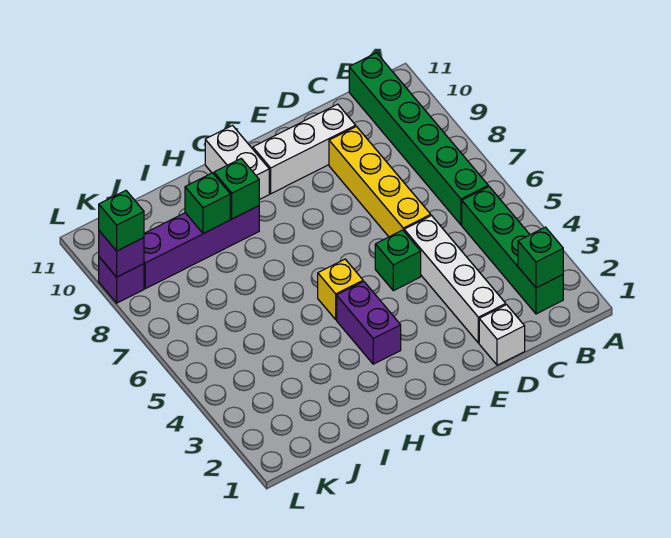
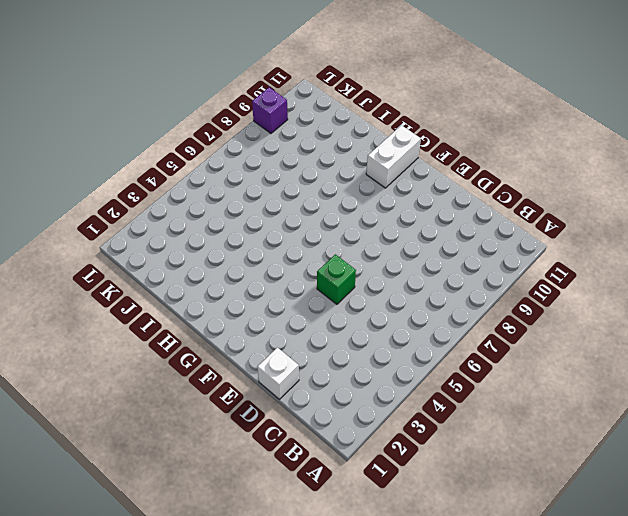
none -> green brick B2:B5 level 1
none -> green brick B6:B11 level 1
none -> white brick D2:D5 level 1

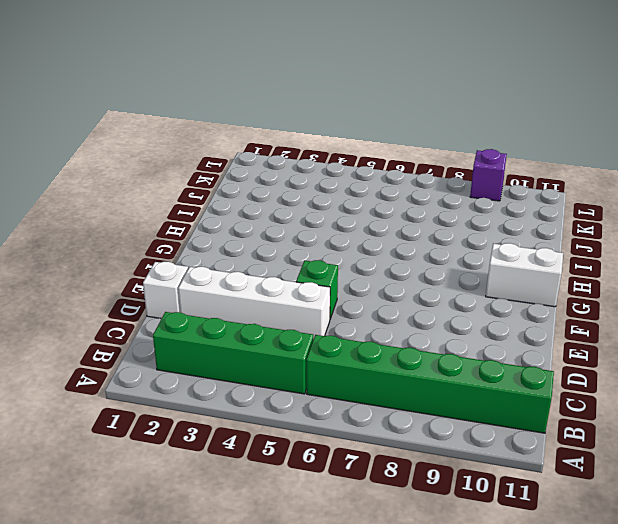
none -> yellow brick D6:D9 level 1
none -> white brick D10:F10 level 1
none -> purple brick G3:G4 level 1

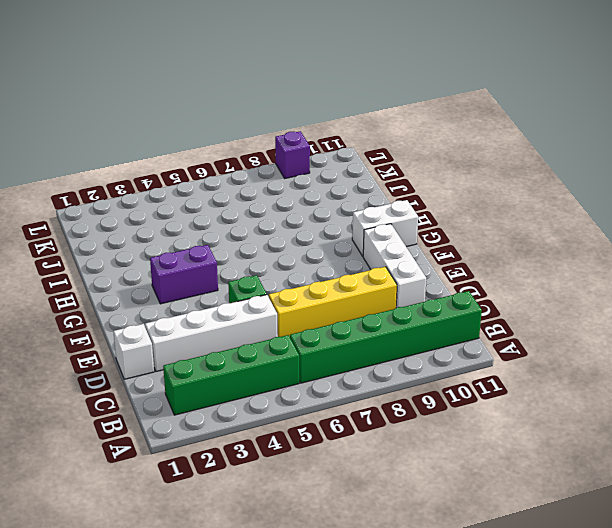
none -> yellow brick G5 level 1
none -> purple brick H9:K9 level 1
none -> green brick B2 level 2

